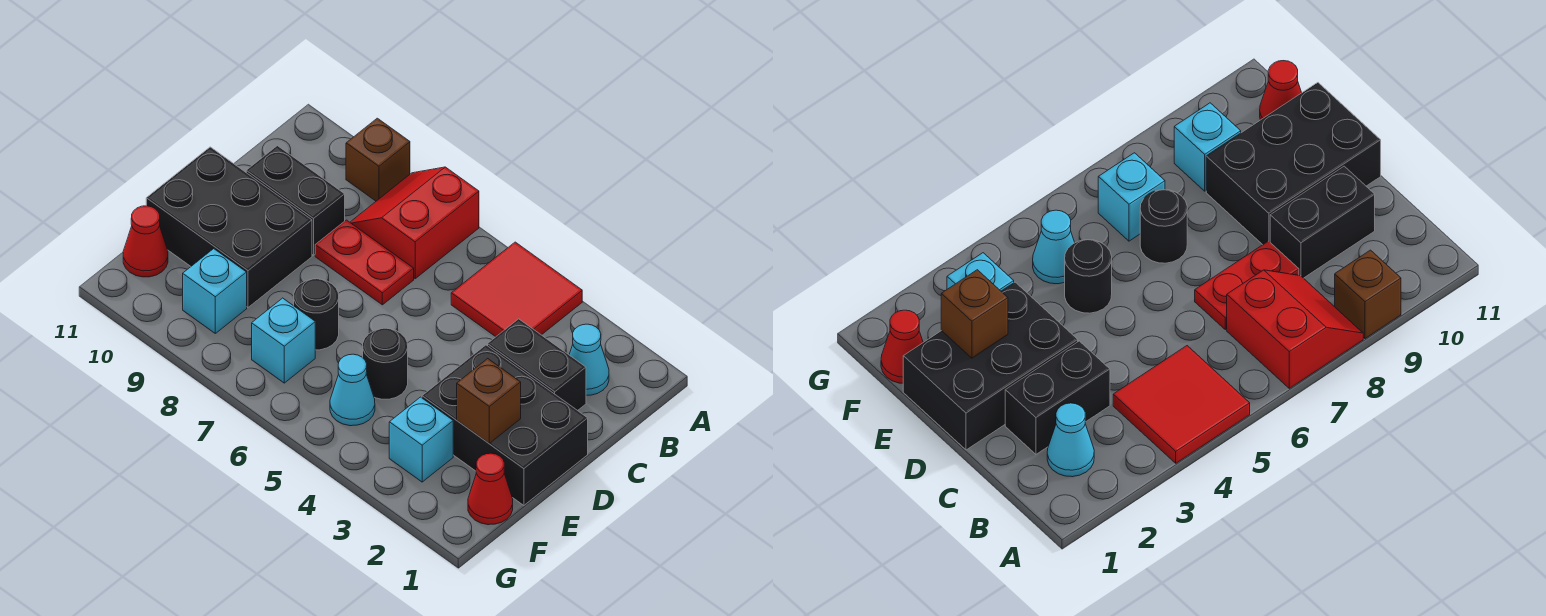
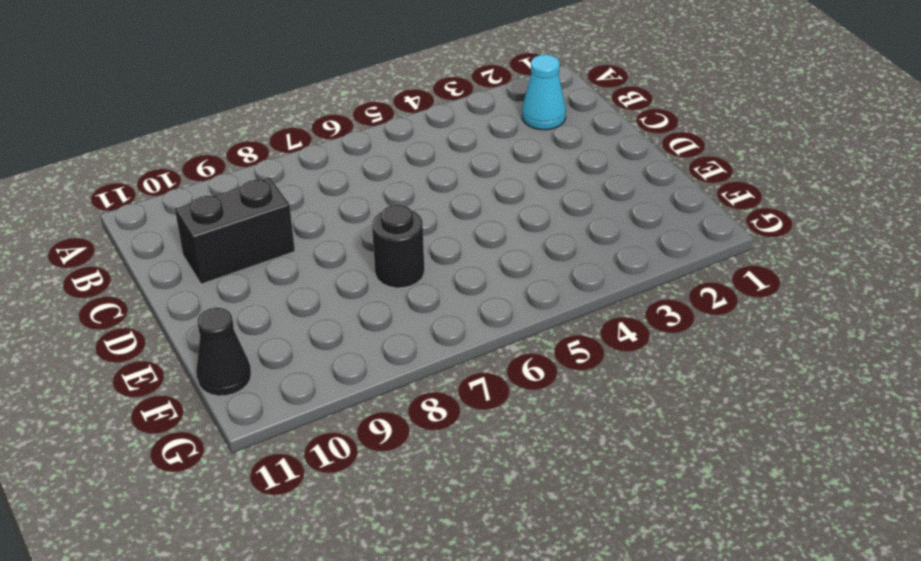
black cone F11 level 1 -> red cone F11 level 1
none -> red tile A4:B5 level 1
none -> red slope A7:B8 level 1 top 7
none -> brown brick A9 level 1

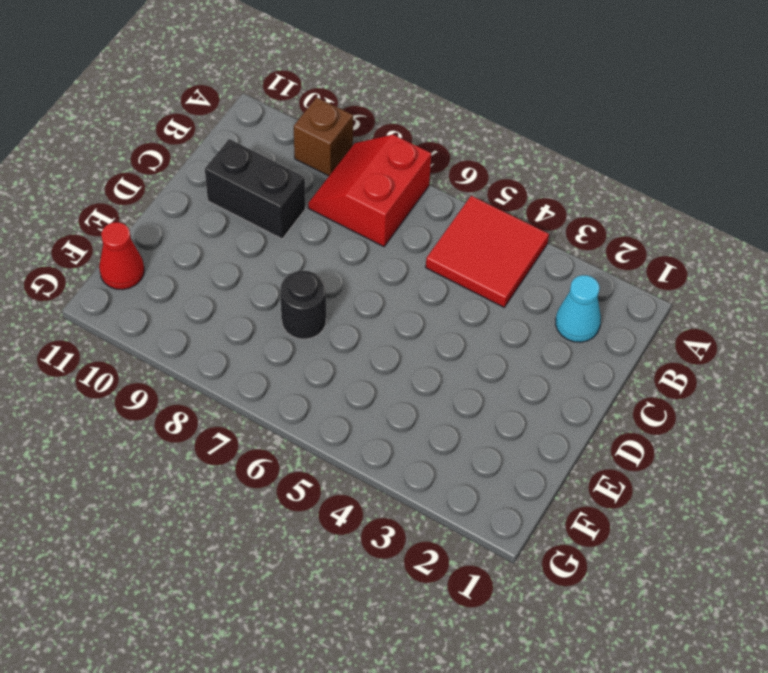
none -> black brick C2:C3 level 1
none -> red plate C7:C8 level 1
none -> black brick D1:E3 level 1

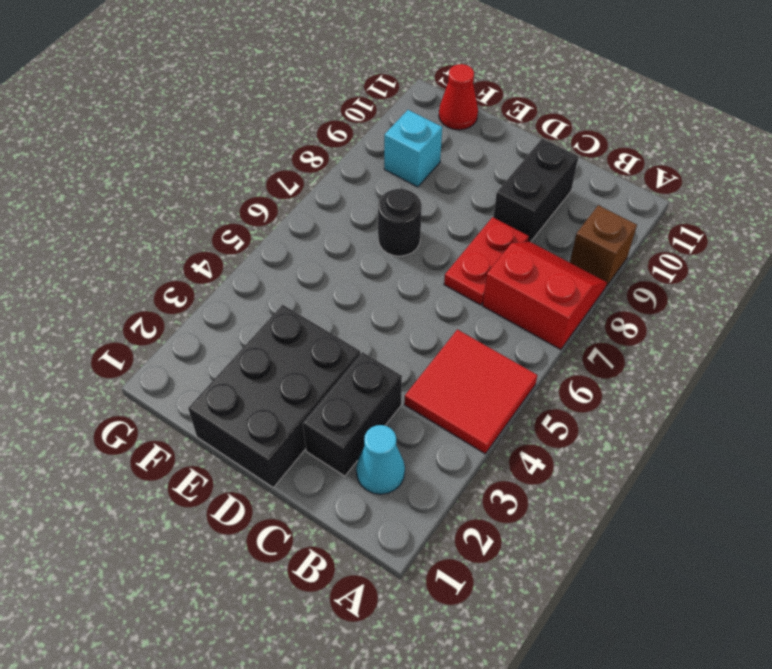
none -> black brick D9:E11 level 1
none -> black round brick E5 level 1
none -> red cone F1 level 1

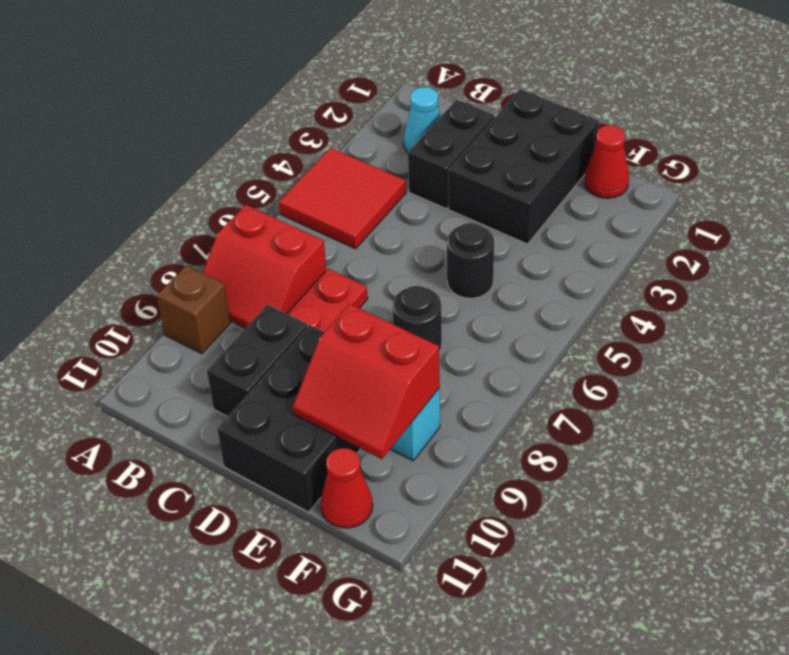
red slope E9:F10 level 2 top 9 -> none
none -> cyan brick F3 level 1
none -> cyan cone F5 level 1
none -> cyan brick F7 level 1

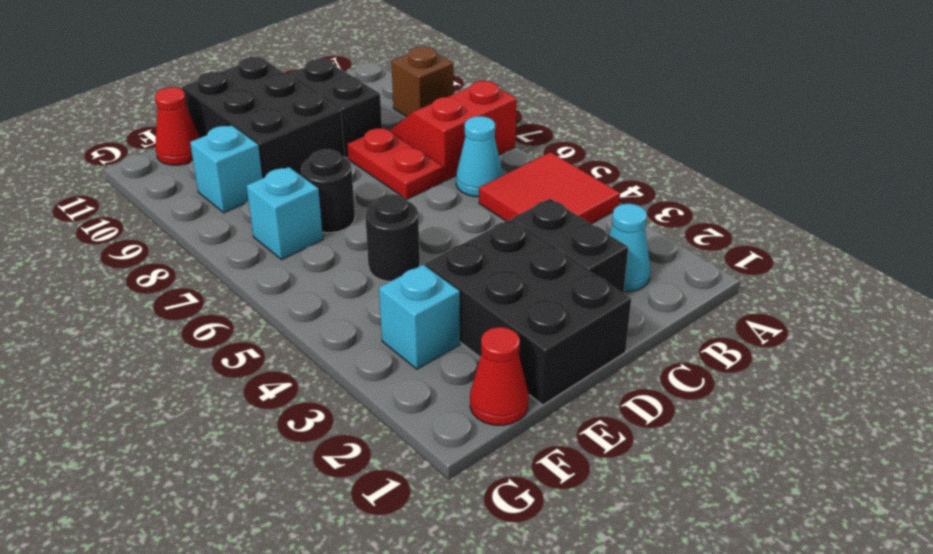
cyan cone B6 level 1 -> cyan cone F5 level 1
none -> brown brick E2 level 2

